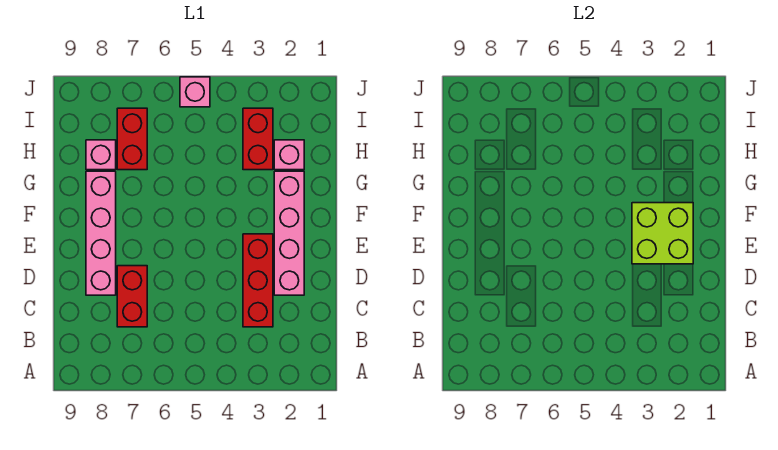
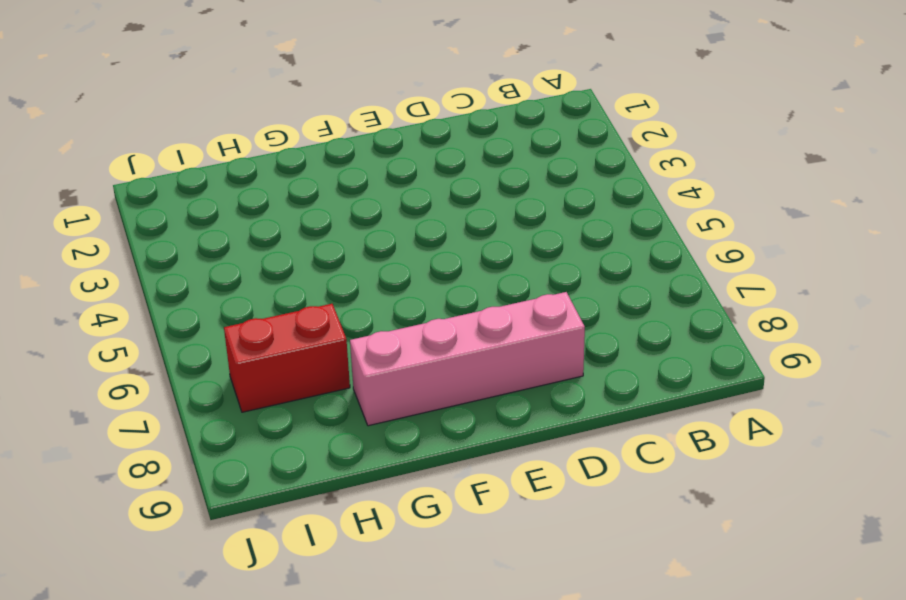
none -> red brick C3:E3 level 1
none -> red brick C7:D7 level 1

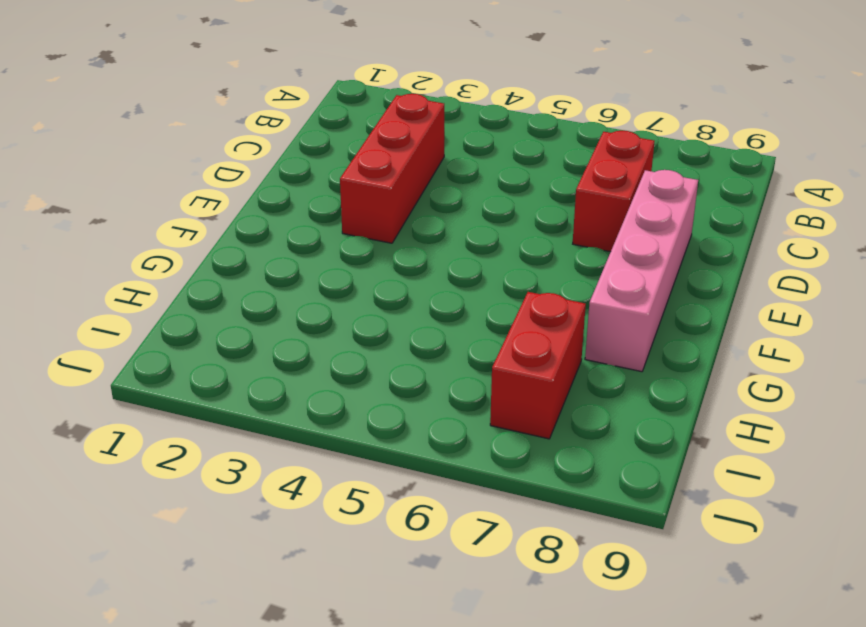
none -> pink brick D2:G2 level 1
none -> pink brick H2 level 1

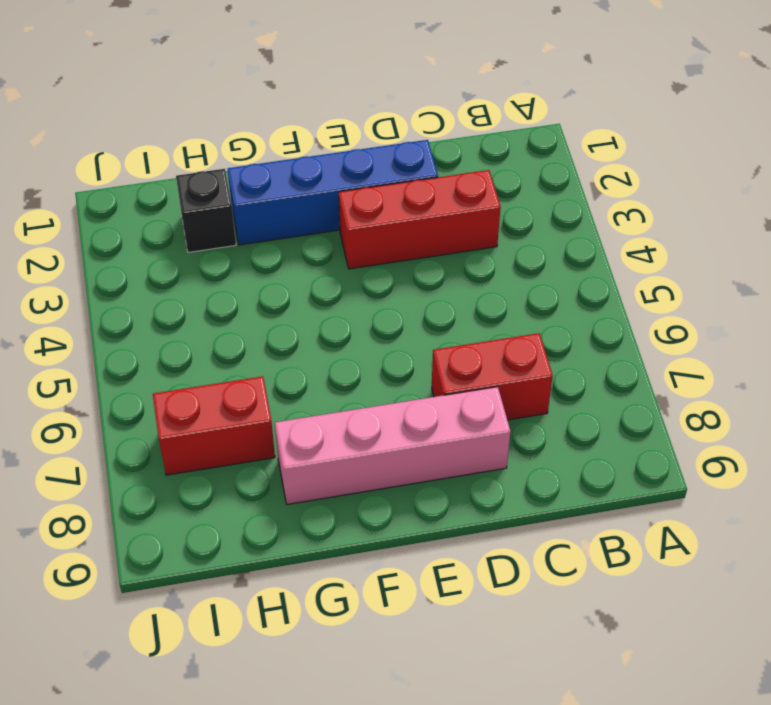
blue brick D2:G2 level 1 -> pink brick D2:G2 level 1
black brick H2 level 1 -> pink brick H2 level 1
none -> red brick H3:I3 level 1
none -> pink brick H8 level 1

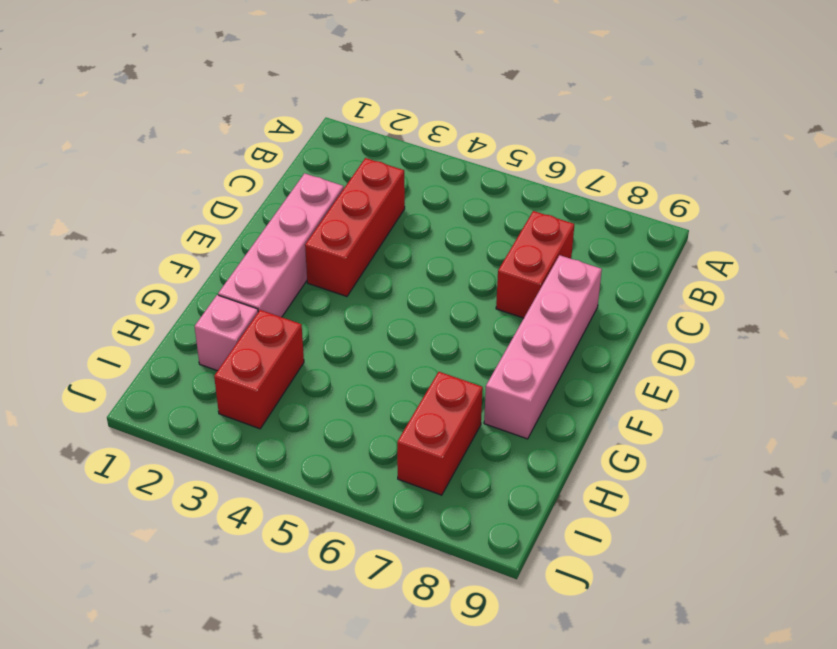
none -> pink brick H8 level 1
none -> pink brick J5 level 1

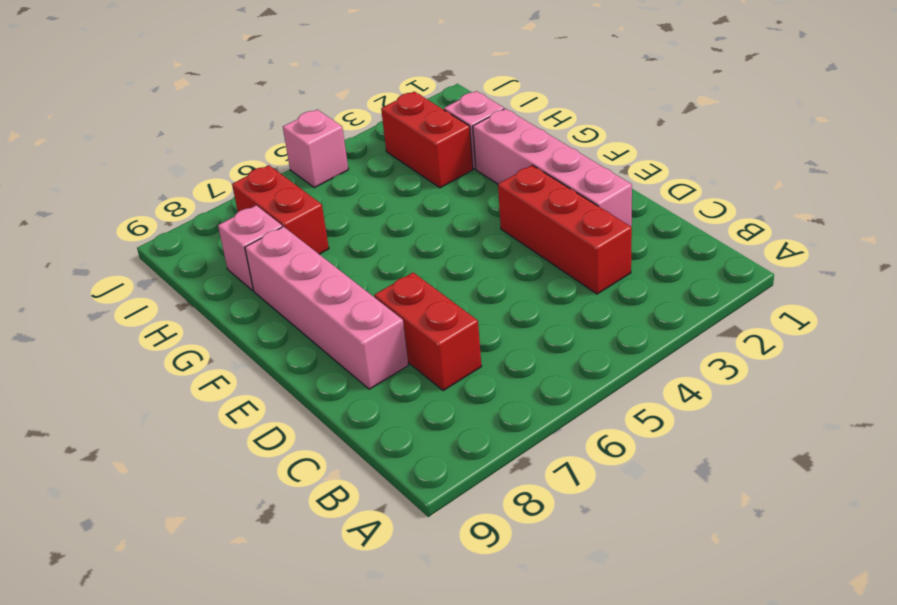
none -> lime brick E2:F3 level 2

